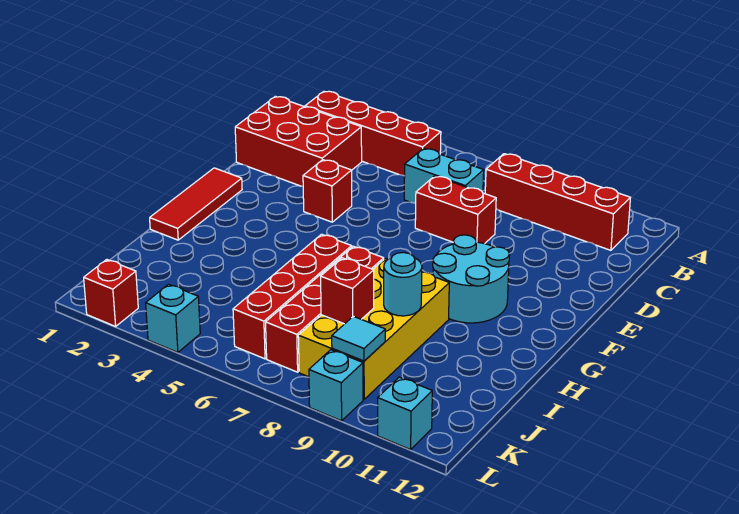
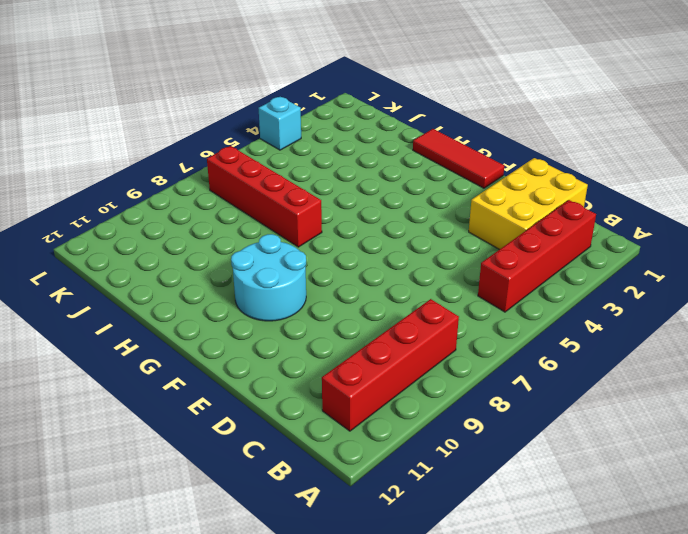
yellow brick C1:D3 level 1 -> red brick C1:D3 level 1
none -> cyan brick C6:C7 level 1
none -> red brick D7:D8 level 1
none -> red brick E4 level 1

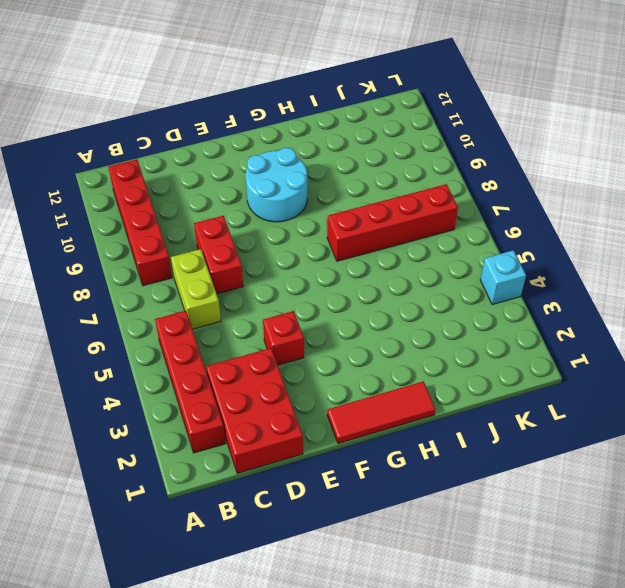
lime brick C6:C7 level 1 -> cyan brick C6:C7 level 1
none -> red brick H6:K6 level 1
none -> yellow brick H8:K9 level 1
none -> red brick L2 level 1

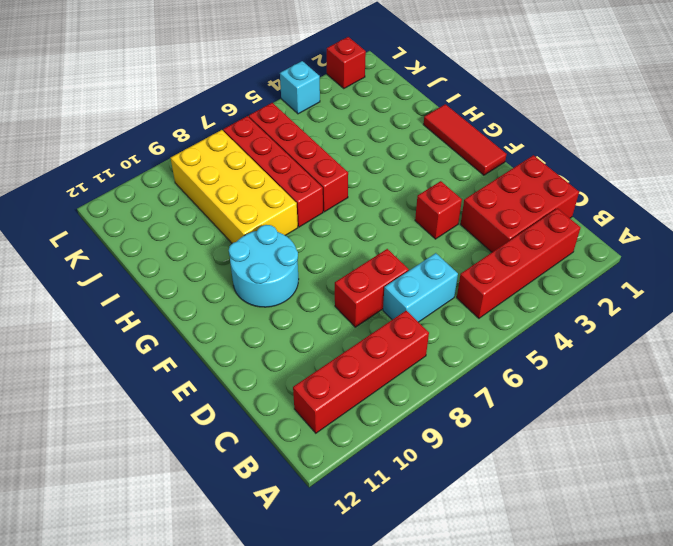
none -> cyan brick L9 level 1
none -> cyan brick L11 level 1
none -> cyan round brick I9 level 2

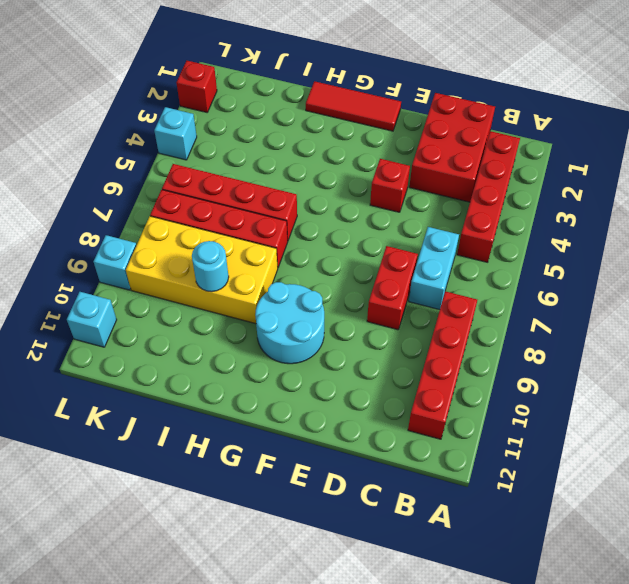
none -> red brick J8 level 2
none -> cyan tile K9 level 2

